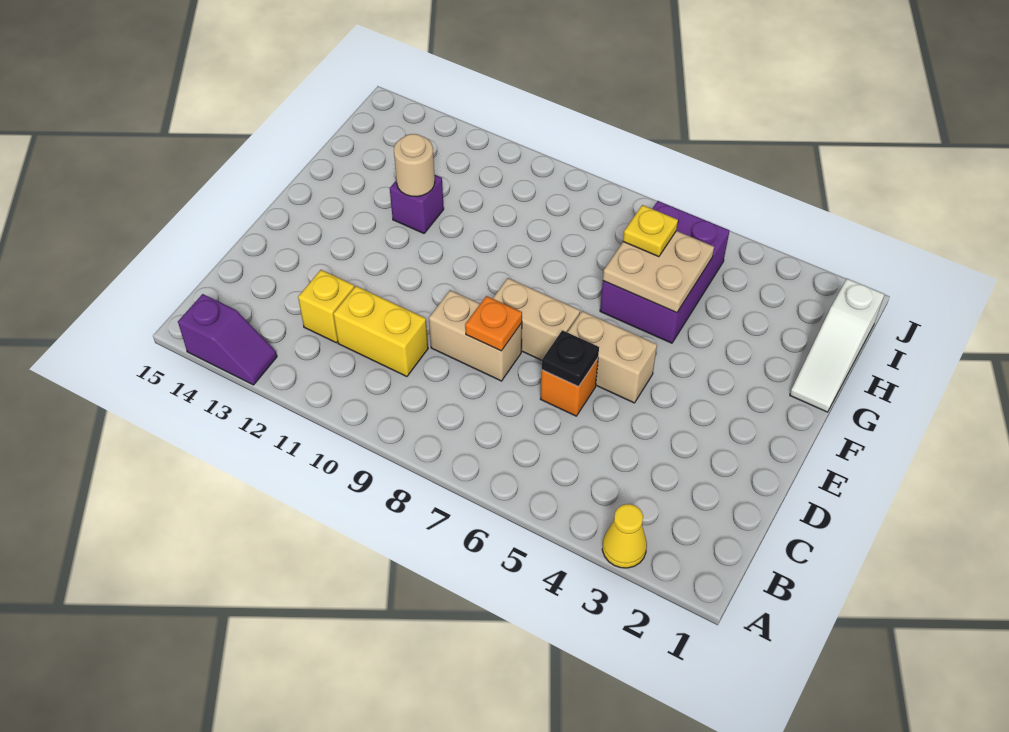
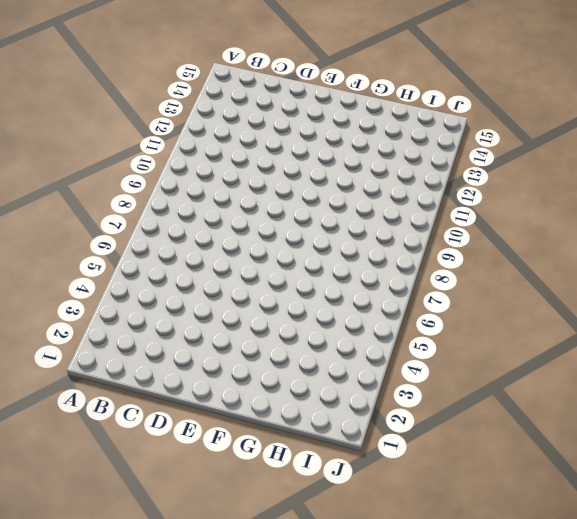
none -> yellow cone A3 level 1
none -> purple slope A13:A14 level 1 top 14
none -> yellow brick C10:C11 level 1

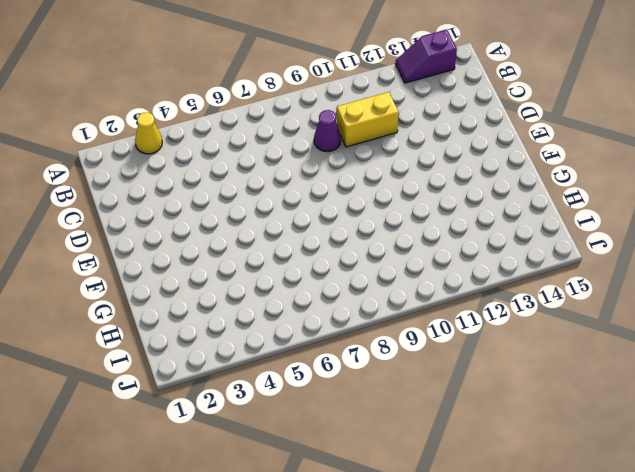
purple cone C9 level 1 -> none
none -> yellow brick C12 level 1
none -> orange brick D6 level 1
none -> tan brick D8:D9 level 1

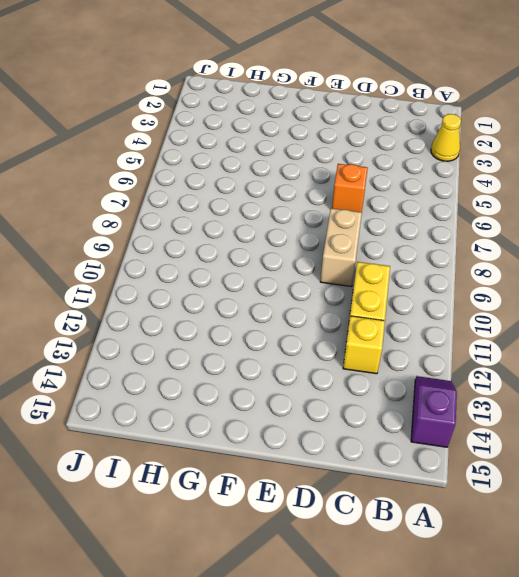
none -> tan brick E5:E6 level 1
none -> tan brick E7:E8 level 1
none -> white slope G1:I1 level 1 top I

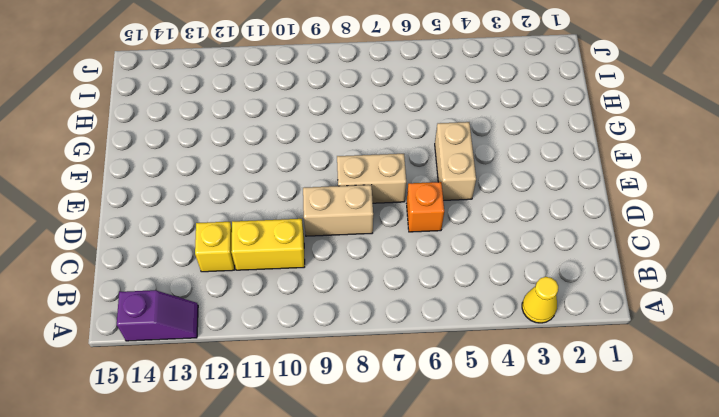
tan brick E5:F5 level 1 -> tan brick E5:E6 level 1
none -> white slope G1:I1 level 1 top I
none -> purple brick G5:I6 level 1
none -> purple brick G12 level 1

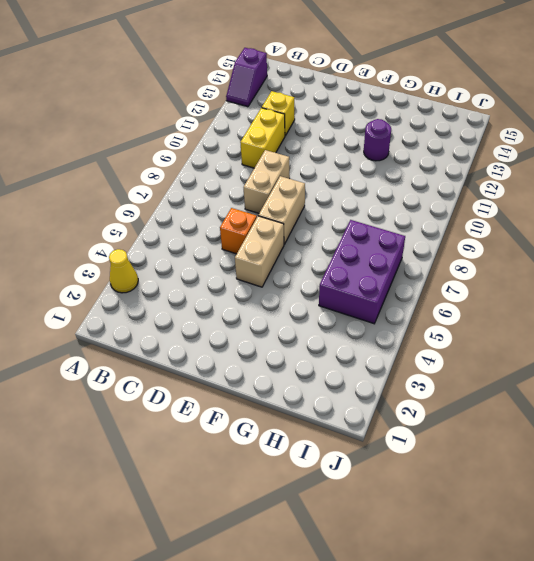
purple round brick G12 level 1 -> purple brick G12 level 1
purple brick H5:I7 level 1 -> purple brick G5:I6 level 1
none -> white slope G1:I1 level 1 top I
none -> black plate D6 level 2
none -> orange plate D8 level 2

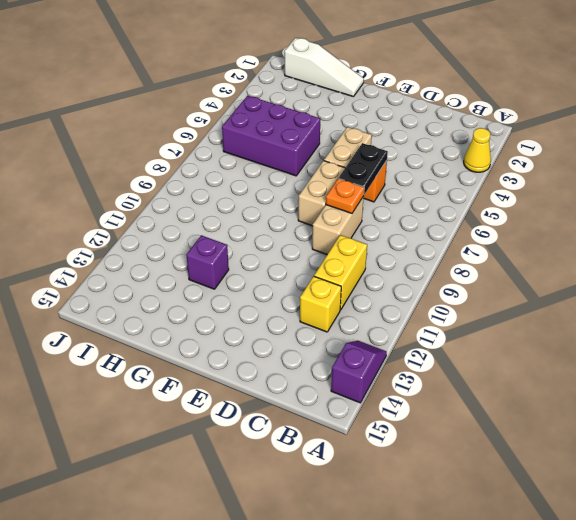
black plate D6:D7 level 2 -> black plate D6 level 2
none -> tan plate G5:H6 level 2
none -> tan round brick G12 level 2
none -> yellow plate H6 level 3

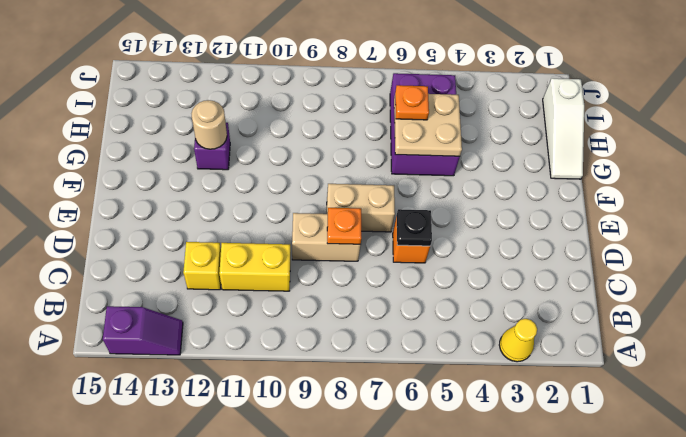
orange plate H6 level 3 -> yellow plate H6 level 3
none -> tan brick E5:E6 level 1

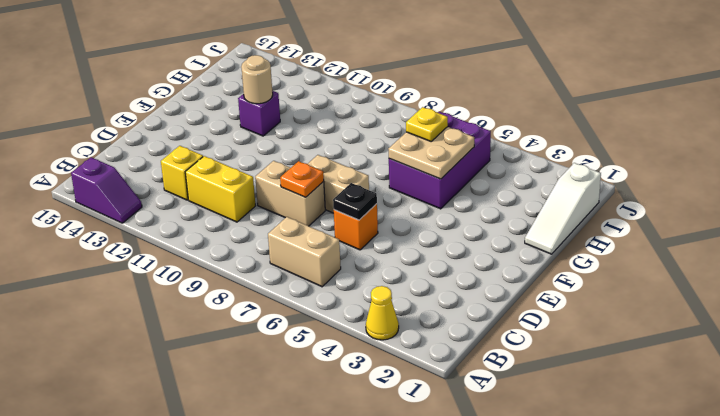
tan brick B6:B7 level 1 -> tan brick E5:E6 level 1

